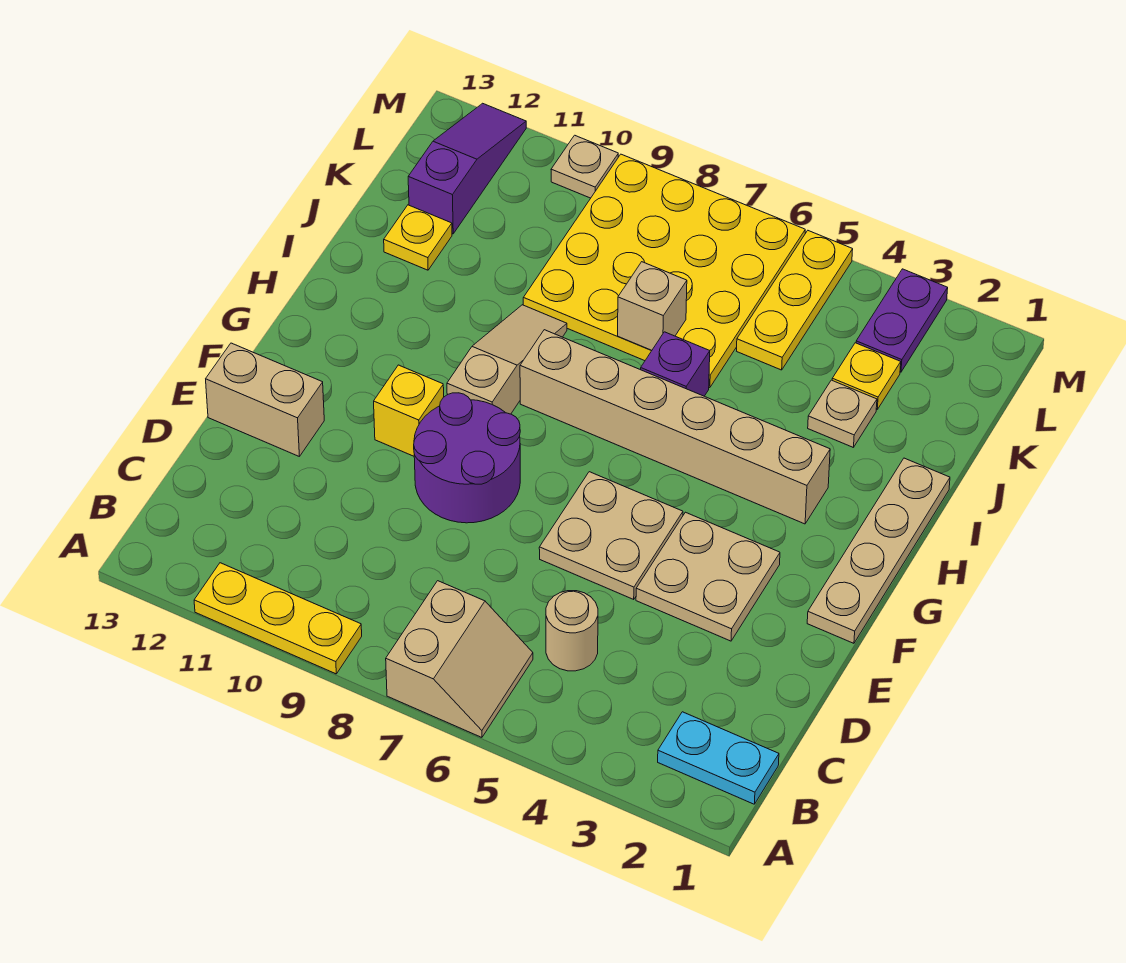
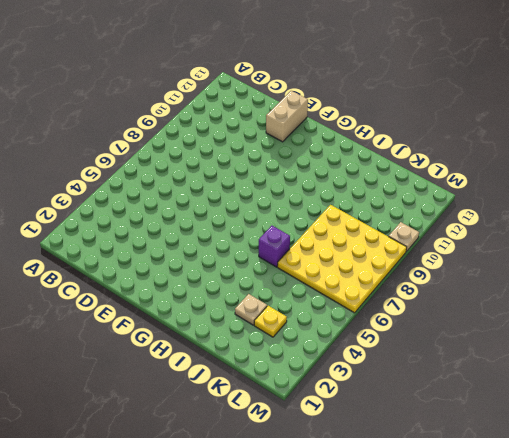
none -> tan slope A6:B7 level 1 top 7
none -> yellow plate A9:A11 level 1
none -> cyan plate B1:B2 level 1

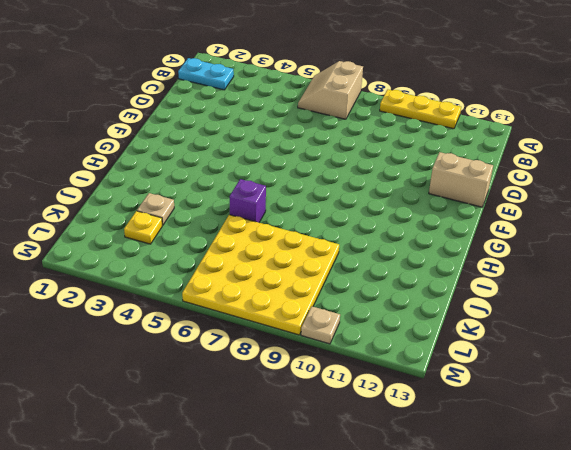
none -> tan round brick C5 level 1
none -> tan plate E3:F4 level 1
none -> tan plate E5:F6 level 1

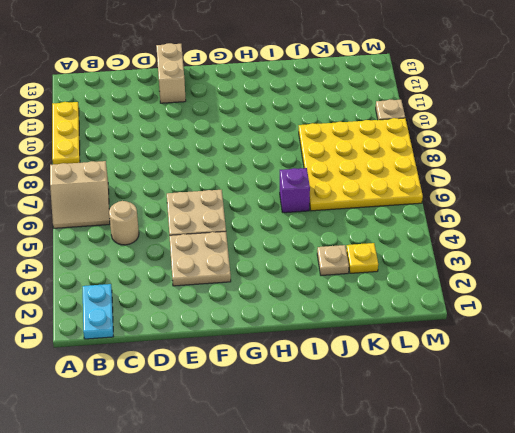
none -> purple round brick E8:F9 level 1
none -> tan plate F1:I1 level 1
none -> yellow brick F10 level 1

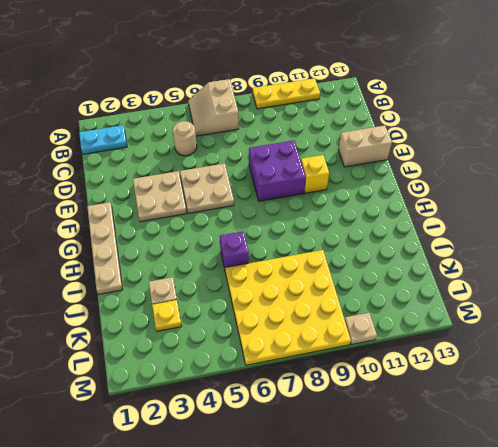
purple brick E8:F9 level 1 -> purple round brick E8:F9 level 1
none -> tan slope G9:I9 level 1 top G
none -> tan brick H3:H8 level 1
none -> yellow plate J12 level 1

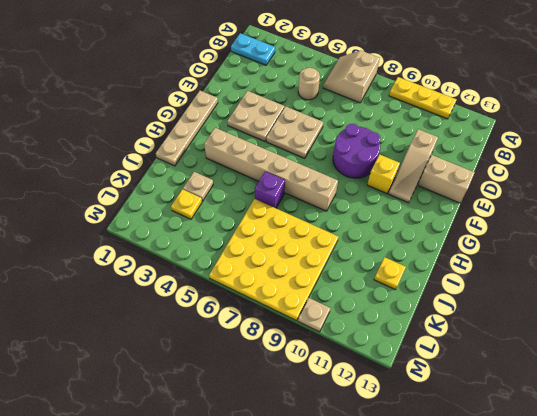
tan slope D11:F11 level 1 top D -> tan slope G9:I9 level 1 top G
none -> yellow plate K5:M5 level 1
none -> purple slope K12:M12 level 1 top K
none -> purple plate L3:M3 level 1

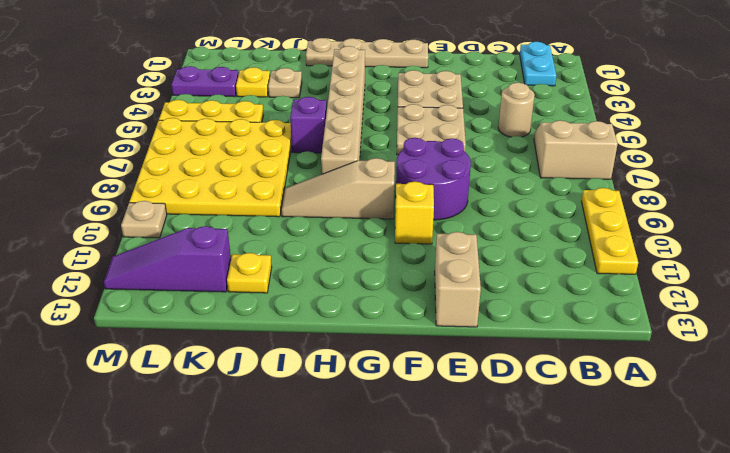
none -> tan brick J7 level 2

